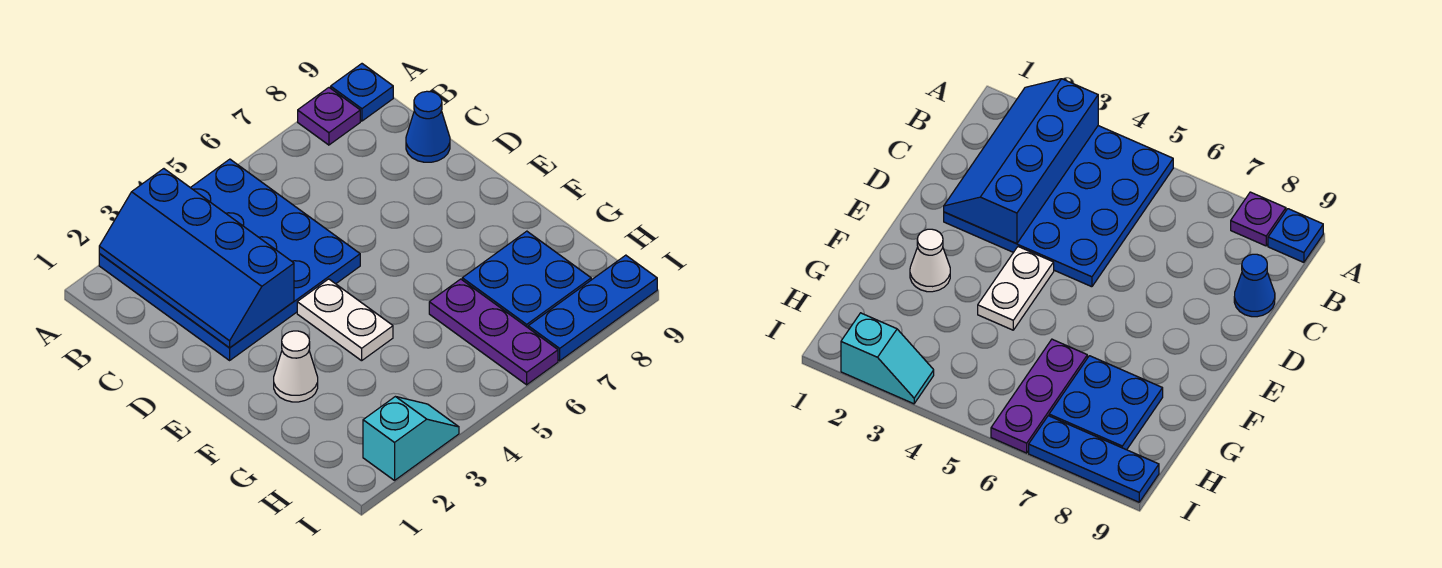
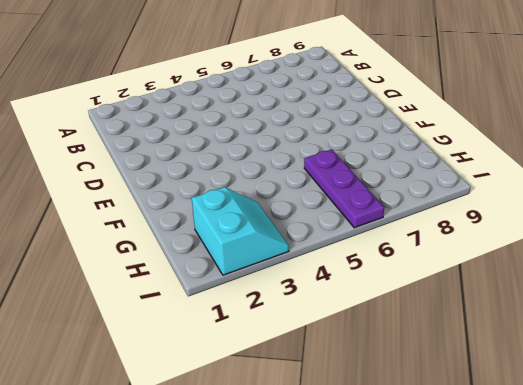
cyan slope H2:I3 level 1 top 2 -> cyan slope I2:I3 level 1 top 2
none -> blue plate A2:D5 level 1
none -> purple plate A8 level 1

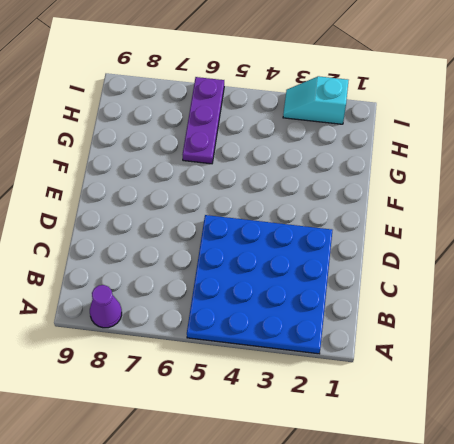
purple cone A8 level 1 -> purple plate A8 level 1
none -> blue plate A9 level 1
none -> blue cone C9 level 1

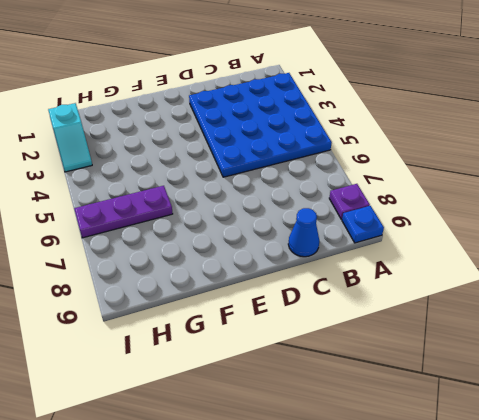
none -> white plate E4:F4 level 1
none -> white cone F2 level 1

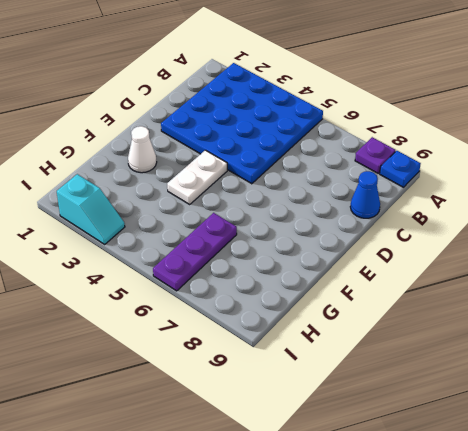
none -> blue plate G7:H8 level 1
none -> blue plate I7:I9 level 1

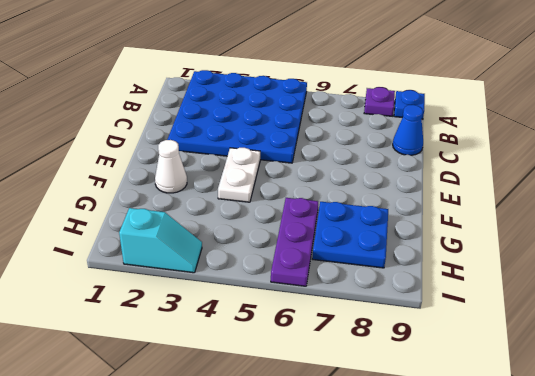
none -> blue plate I7:I9 level 1
none -> blue slope A2:D3 level 2 top 3

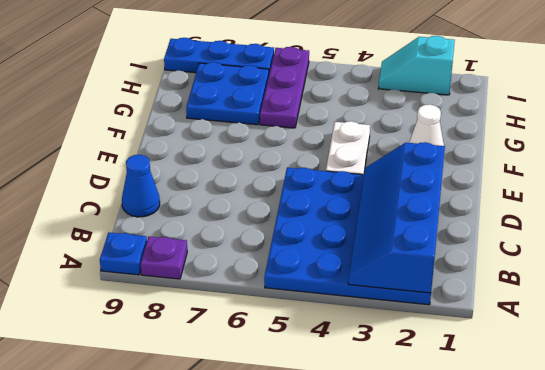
blue slope A2:D3 level 2 top 2 -> blue slope A2:D3 level 2 top 3

